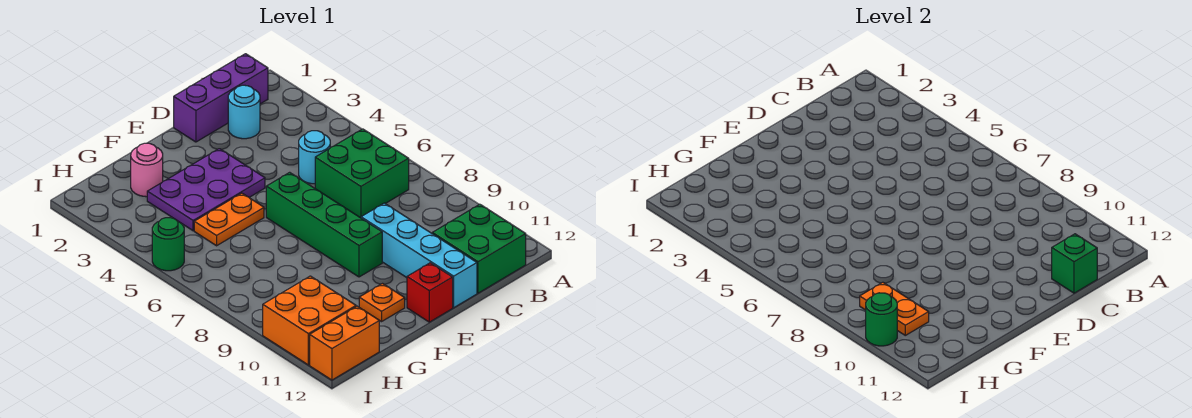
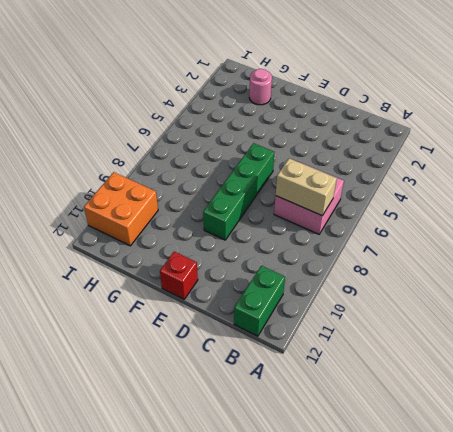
pink brick B6:C7 level 1 -> green brick B6:C7 level 1
tan brick B7:C7 level 2 -> none
green brick B11:B12 level 1 -> green brick B11:C12 level 1
none -> purple brick B1:D1 level 1
none -> cyan round brick C2 level 1
none -> cyan round brick C5 level 1

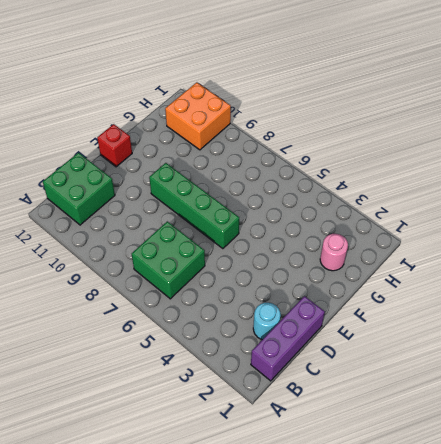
none -> cyan round brick C5 level 1
none -> cyan brick D9:D12 level 1
none -> purple plate E3:G4 level 1

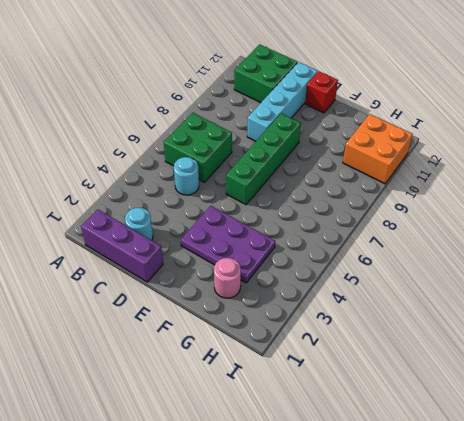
none -> orange plate F5:G5 level 1
none -> orange plate F11 level 1
none -> orange brick H12:I12 level 1

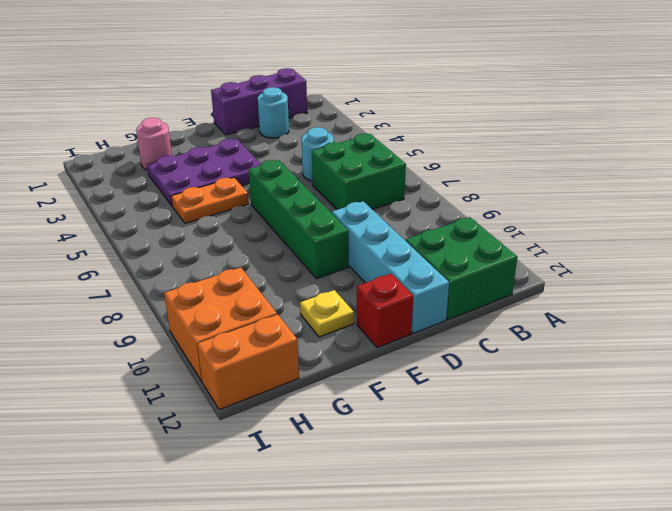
yellow plate F11 level 1 -> orange plate F11 level 1
none -> green round brick I5 level 1
none -> green brick C12 level 2
none -> orange plate H9:H10 level 2

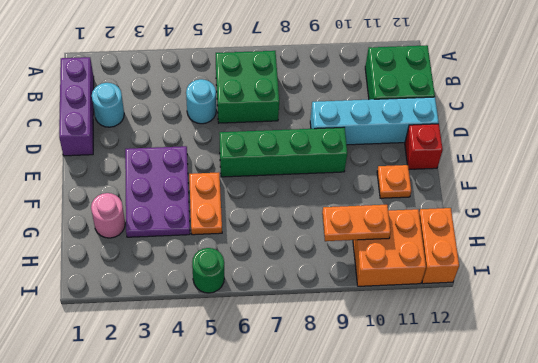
none -> green brick C12 level 2
none -> green round brick I10 level 2

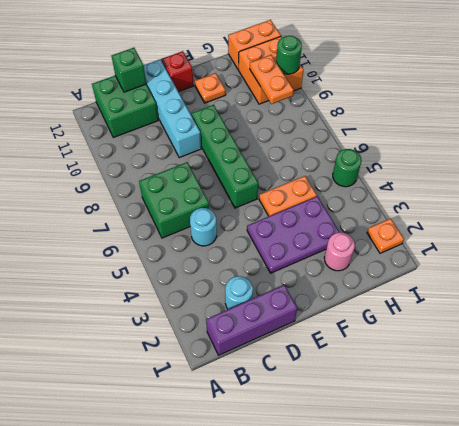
orange plate I2 level 1 -> none

